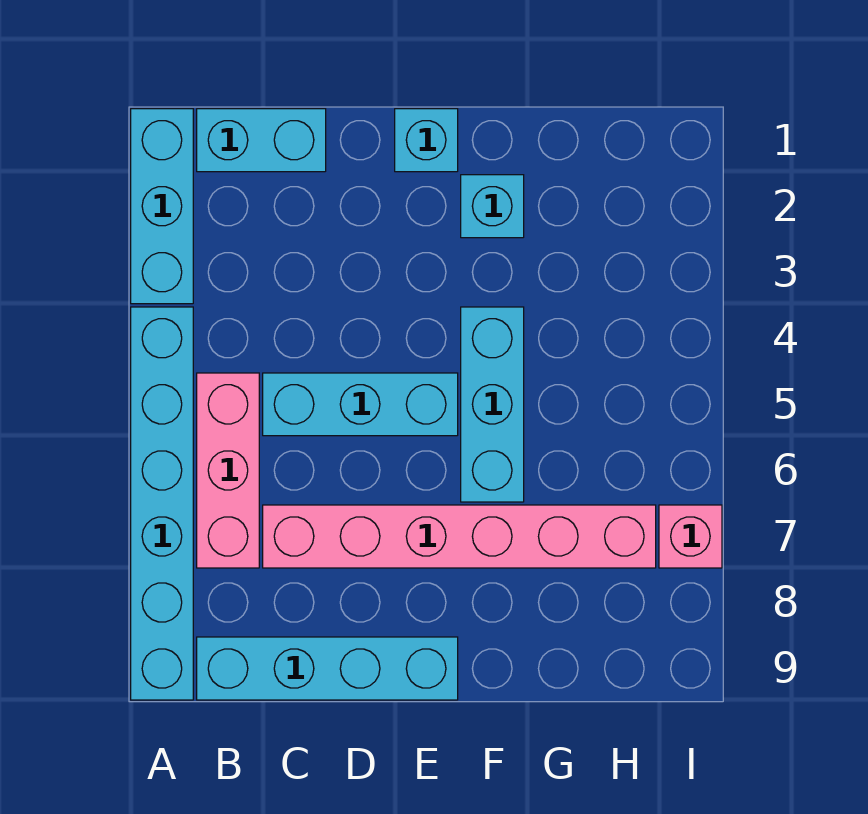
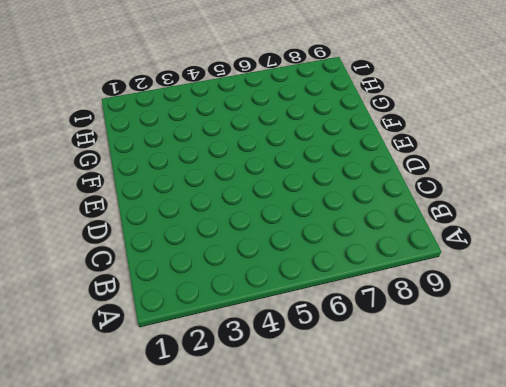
none -> cyan brick A1:A3 level 1
none -> cyan brick A4:A9 level 1

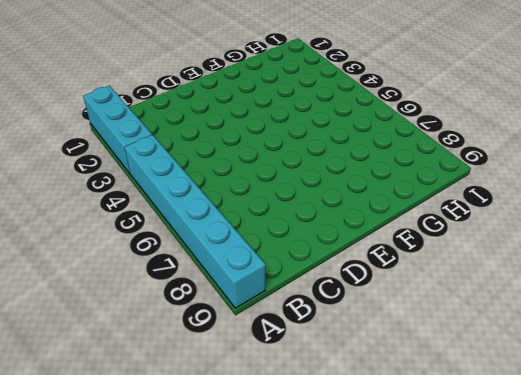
none -> cyan brick B1:C1 level 1
none -> pink brick B5:B7 level 1

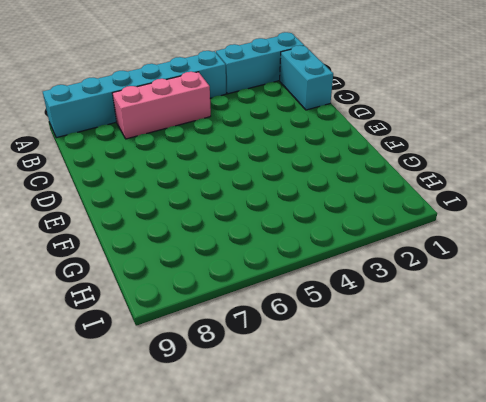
none -> cyan brick B9:E9 level 1
none -> cyan brick C5:E5 level 1

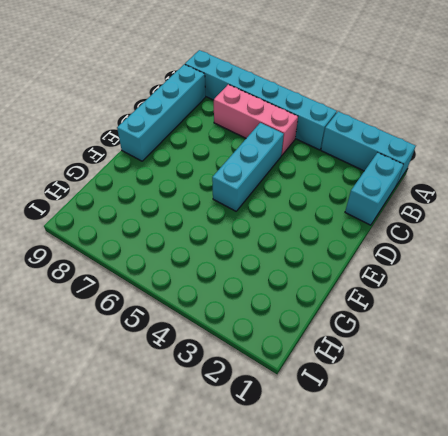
none -> pink brick C7:H7 level 1
none -> cyan brick E1 level 1

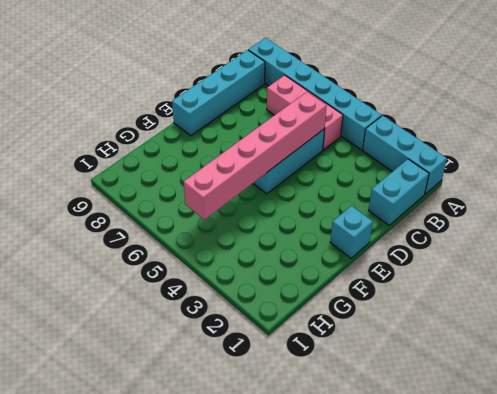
pink brick C5:H5 level 2 -> pink brick C7:H7 level 1
none -> cyan brick F2 level 1
none -> cyan brick F4:F6 level 1

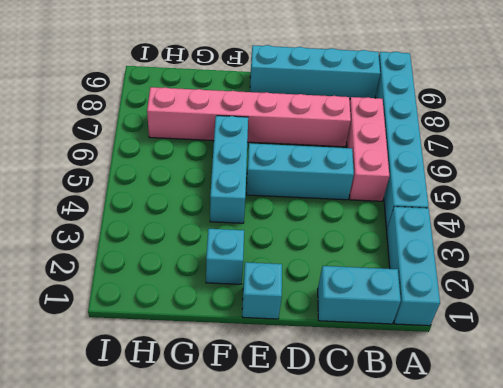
none -> pink brick I7 level 1

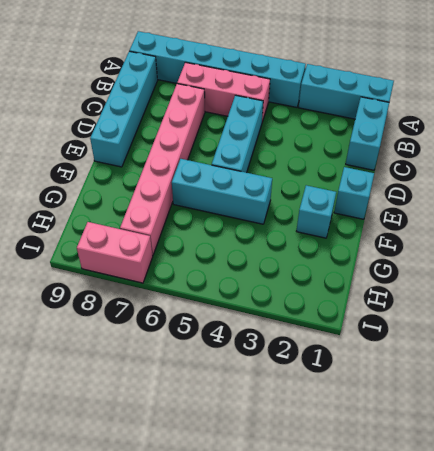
pink brick I7:I8 level 1 -> pink brick I7 level 1

